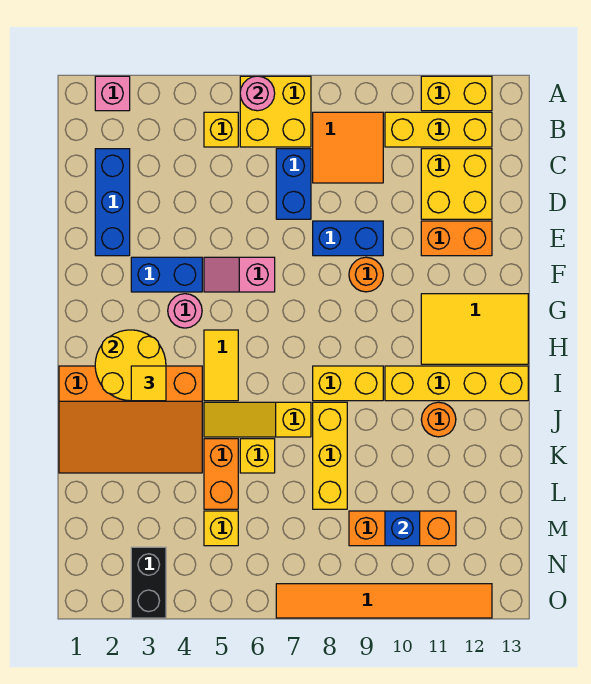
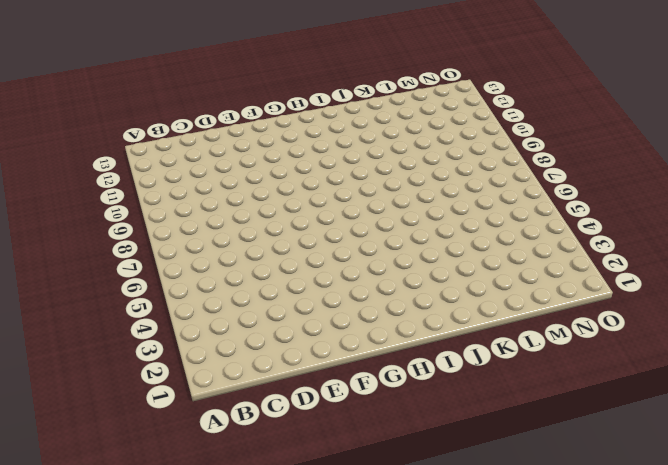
none -> pink brick A2 level 1
none -> yellow brick A6:B7 level 1
none -> yellow brick A11:A12 level 1
none -> yellow brick B5 level 1

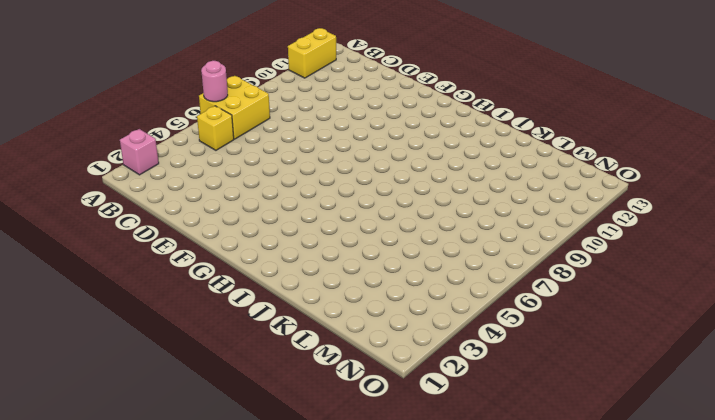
none -> orange tile B8:C9 level 1
none -> yellow brick B10:B12 level 1
none -> blue brick C2:E2 level 1
none -> blue brick C7:D7 level 1

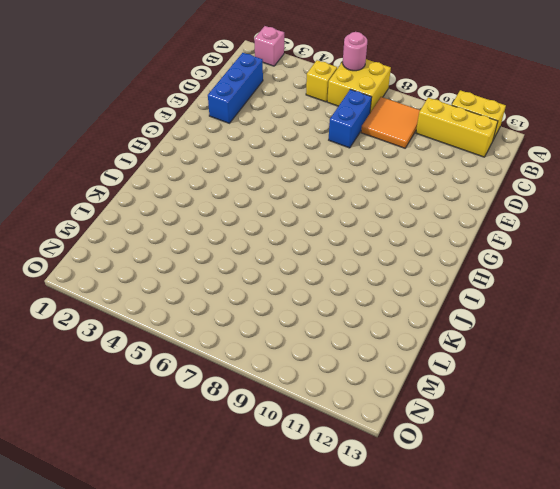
none -> yellow brick C11:D12 level 1
none -> blue brick E8:E9 level 1
none -> orange brick E11:E12 level 1
none -> blue brick F3:F4 level 1

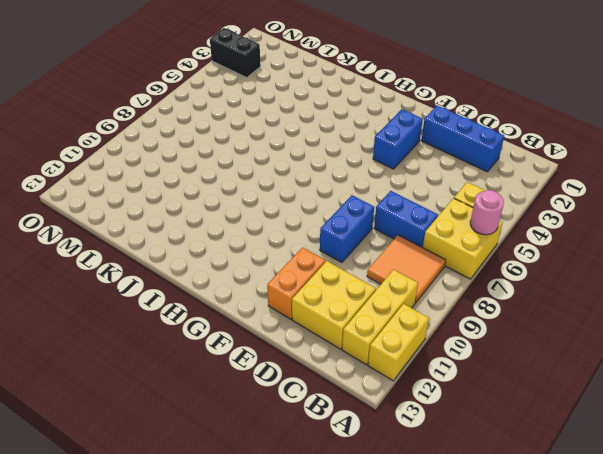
none -> pink brick A2 level 1
none -> pink slope F5:F6 level 1 top 6
none -> orange round brick F9 level 1
none -> pink round brick G4 level 1

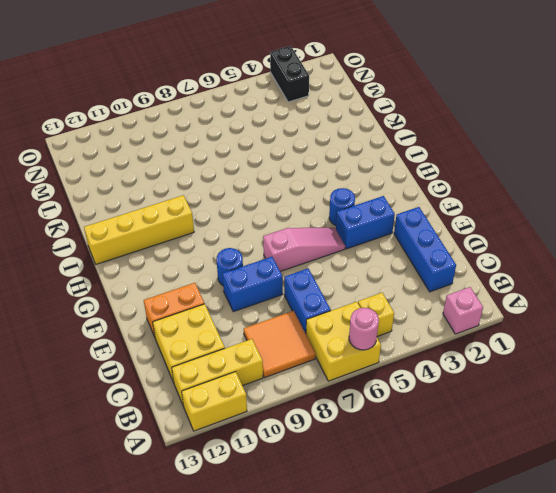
pink slope F5:F7 level 1 top 7 -> pink slope F5:F6 level 1 top 6
blue round brick F9 level 1 -> orange round brick F9 level 1
blue round brick G4 level 1 -> pink round brick G4 level 1
none -> yellow tile G11:H13 level 1
none -> yellow tile H5:I5 level 1
none -> orange slope I1:K4 level 1 top I
none -> yellow brick I8:I9 level 1

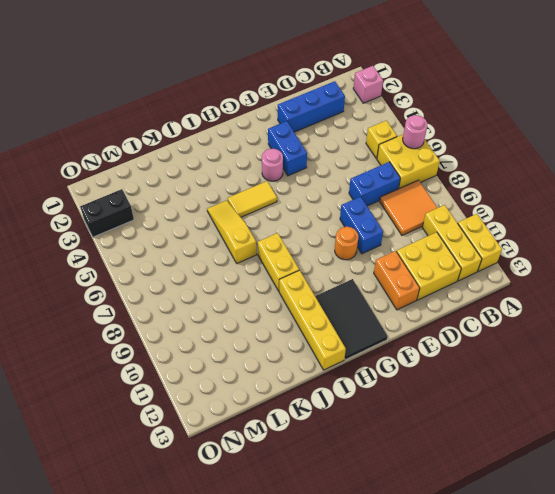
black tile G11:H13 level 1 -> yellow tile G11:H13 level 1
none -> pink slope F5:F6 level 1 top 6
none -> orange slope I1:K4 level 1 top I
none -> yellow brick J8:L8 level 1
none -> orange round brick J11 level 1

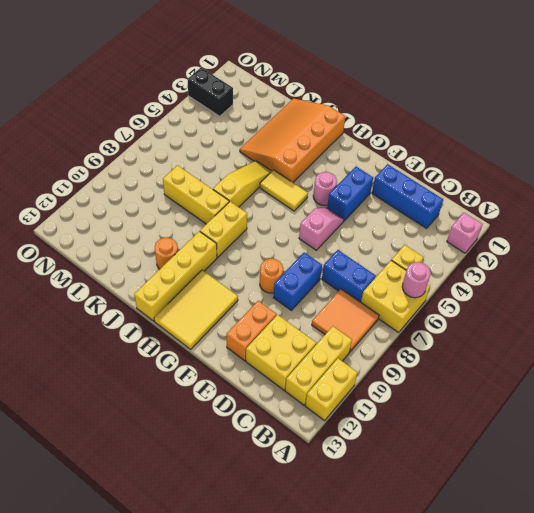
none -> orange brick K5:L5 level 1
none -> yellow brick K6 level 1
none -> yellow brick M5 level 1
none -> orange brick M9:M11 level 1

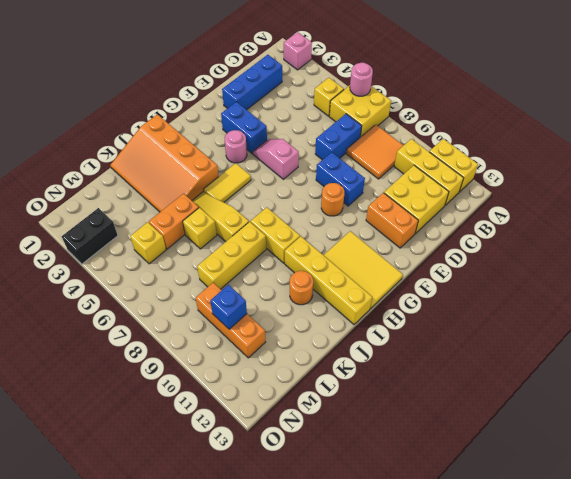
none -> orange tile O7:O12 level 1
none -> yellow round brick H2:I3 level 2
none -> yellow tile I3 level 3

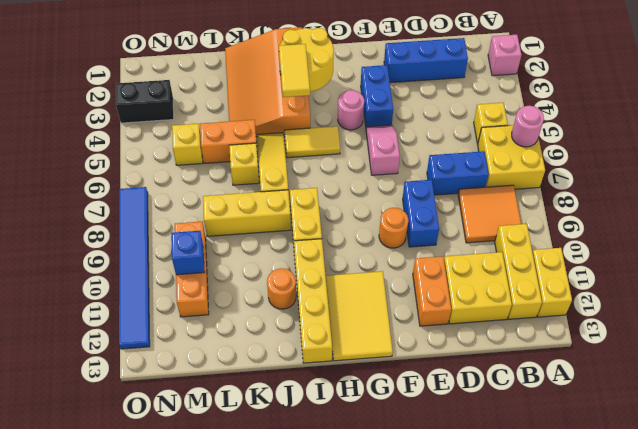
yellow tile I3:I4 level 3 -> yellow tile I3 level 3
blue tile O7:O12 level 1 -> orange tile O7:O12 level 1

